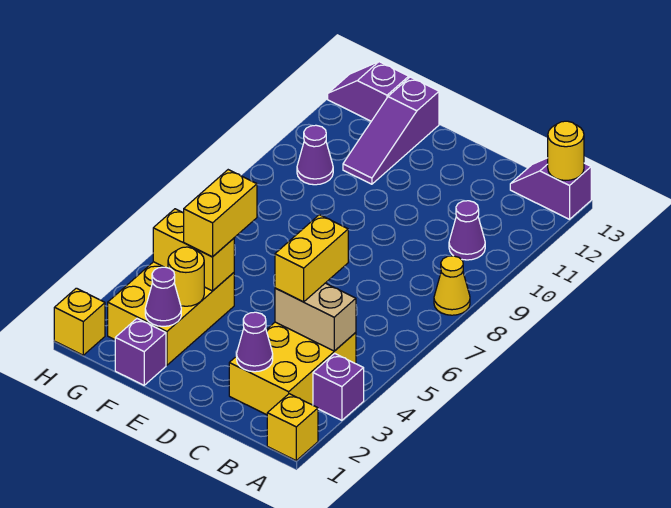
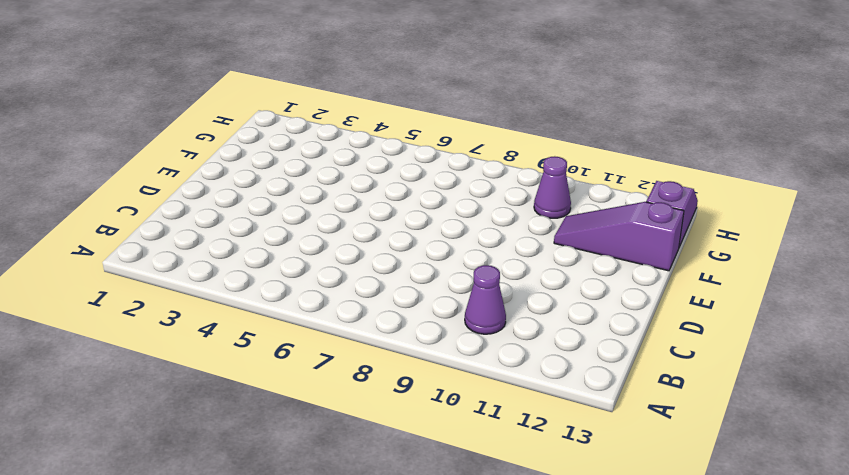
none -> yellow brick A1 level 1
none -> purple brick A3 level 1
none -> yellow cone A8 level 1

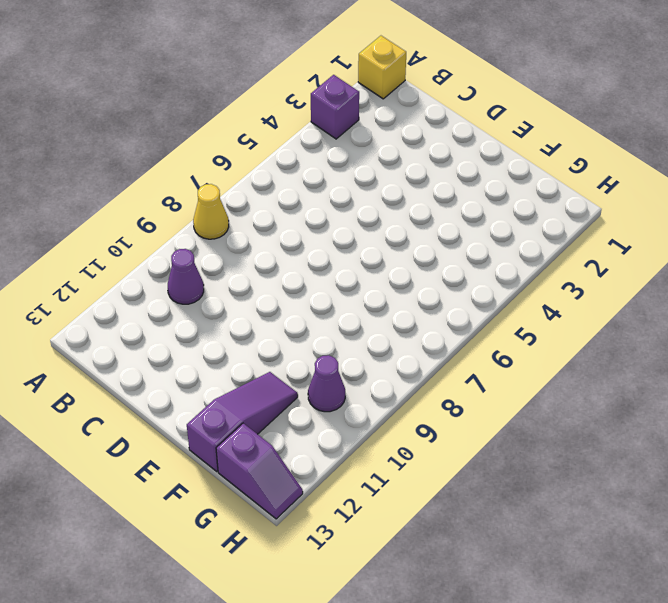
none -> purple slope A13:B13 level 1 top A
none -> yellow brick B2:C4 level 1
none -> purple brick F1 level 1

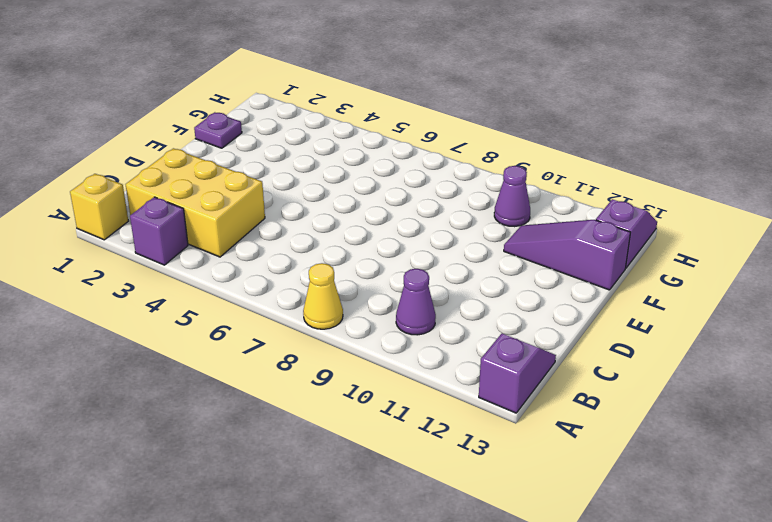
purple plate F1 level 1 -> purple brick F1 level 1
none -> yellow brick F2:G4 level 1
none -> yellow brick H1 level 1
none -> yellow round brick A13 level 2

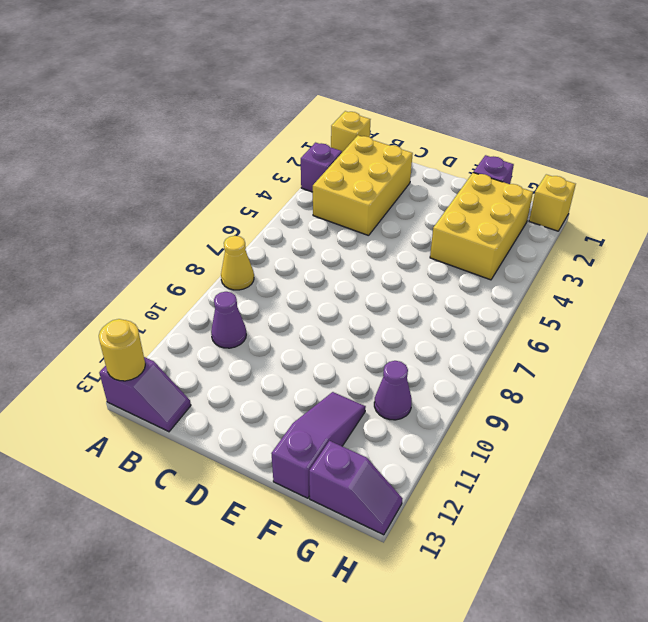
none -> tan brick B4:C4 level 2
none -> purple cone C2 level 2
none -> purple cone F2 level 2

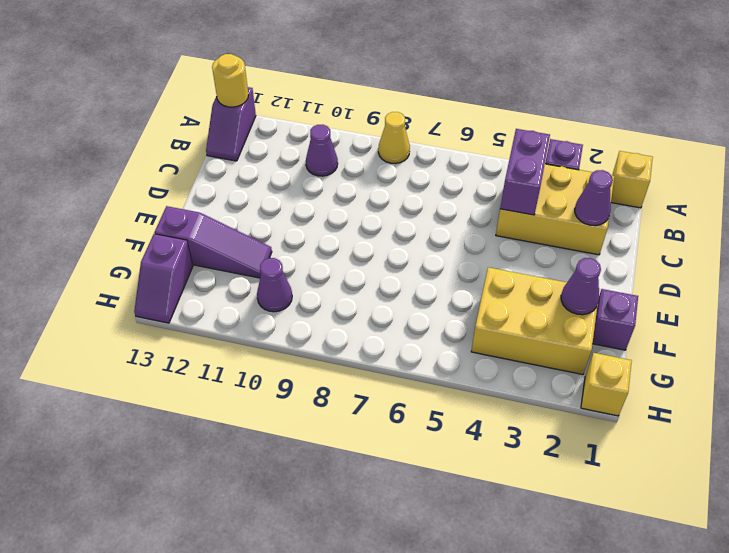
purple brick B4:C4 level 2 -> tan brick B4:C4 level 2
none -> yellow round brick F3 level 2
none -> yellow brick F4:G4 level 2
none -> yellow brick C4:C5 level 3

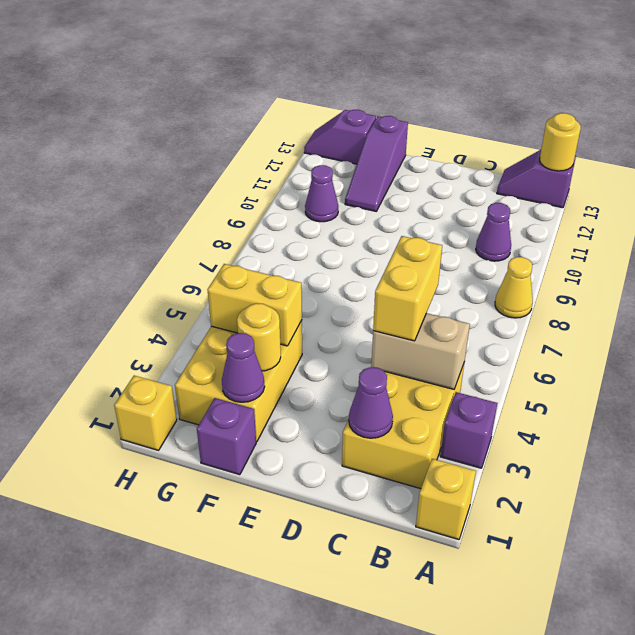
none -> yellow brick F4:F5 level 3

